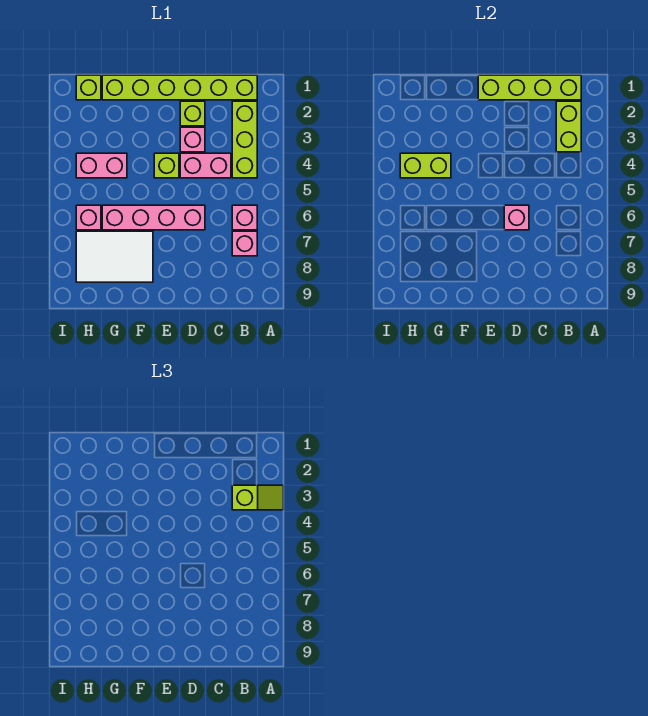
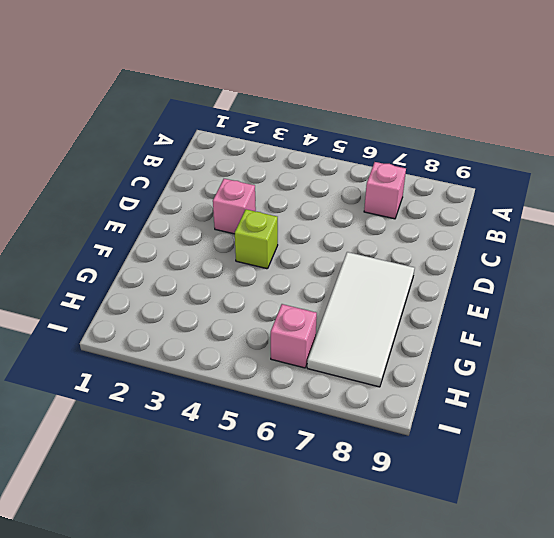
white tile E7:H8 level 1 -> white tile F7:H8 level 1
none -> lime brick B1:G1 level 1
none -> lime brick B2:B4 level 1
none -> pink brick B6 level 1

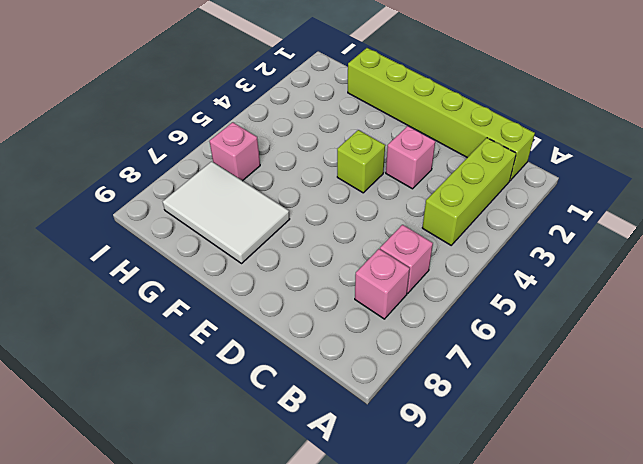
none -> pink brick C4:D4 level 1
none -> lime brick D2 level 1
none -> pink brick D6:G6 level 1

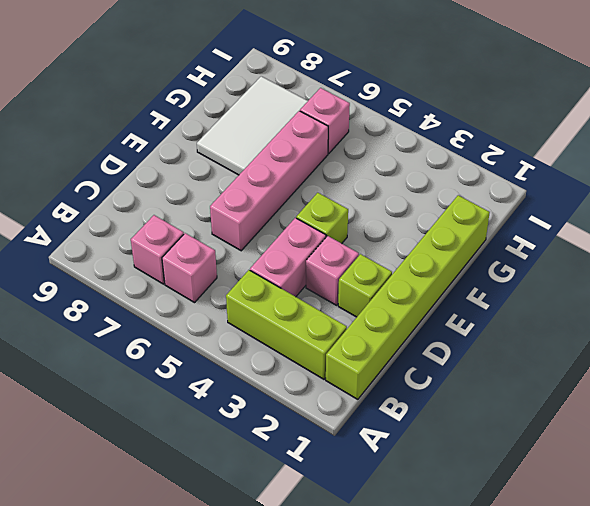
none -> pink brick G4:H4 level 1
none -> lime brick H1 level 1
none -> lime brick B1:E1 level 2

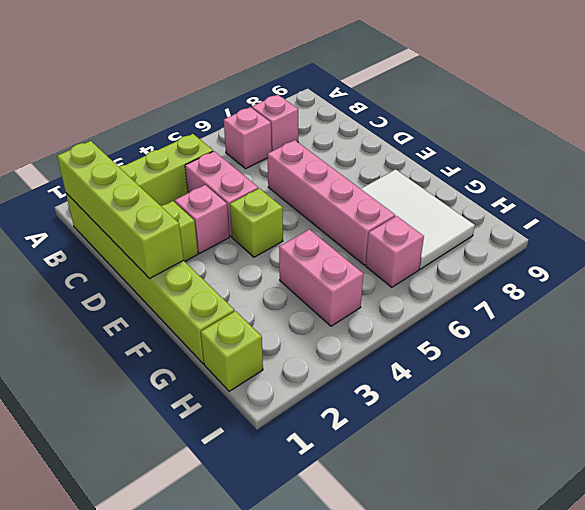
none -> lime brick B2:B3 level 2
none -> pink brick D6 level 2
none -> lime brick G4:H4 level 2

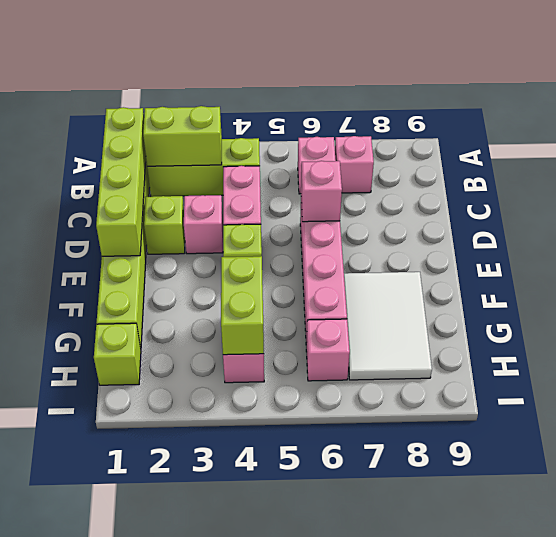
none -> lime slope A3:B3 level 3 top B

